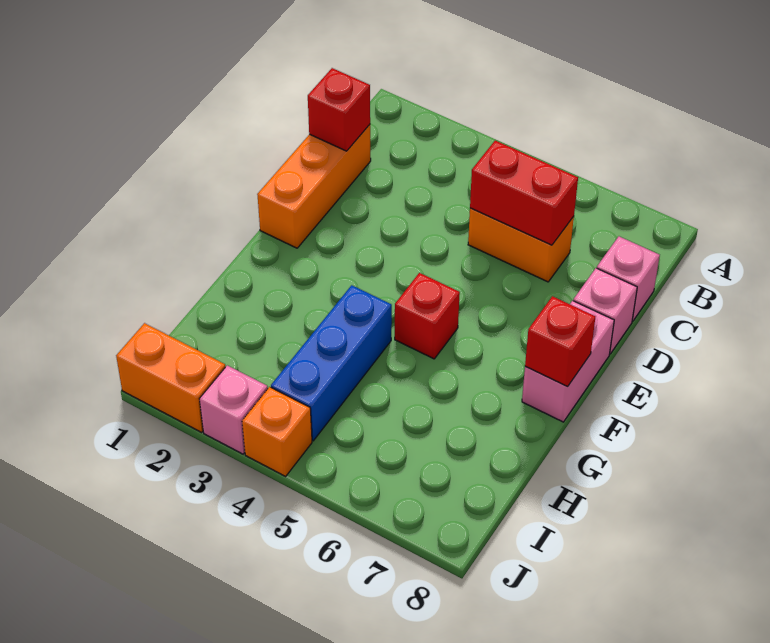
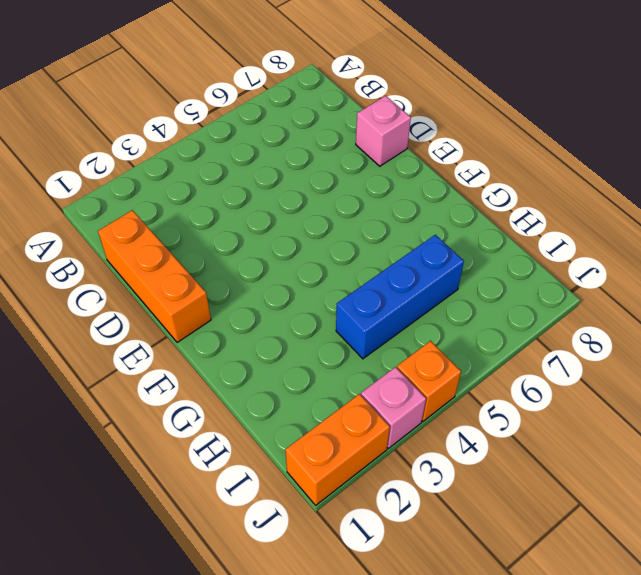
blue brick H4:H6 level 1 -> blue brick G4:I4 level 1
none -> orange brick C5:C6 level 1
none -> pink brick C8 level 1
none -> pink brick E8:F8 level 1

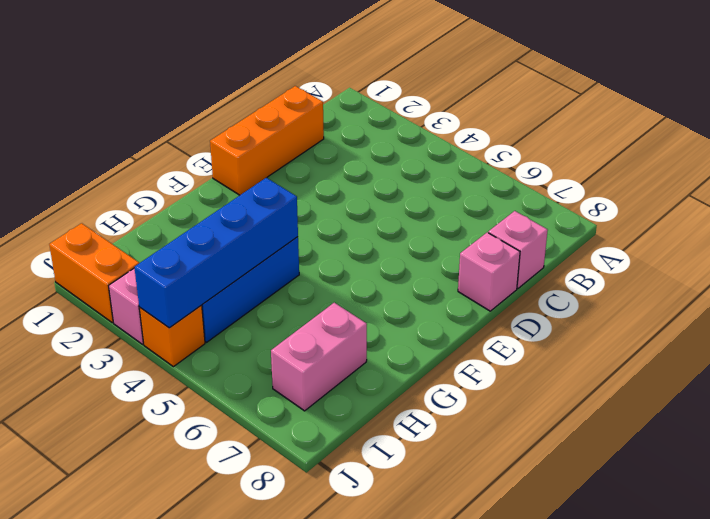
blue brick G4:J4 level 2 -> none
pink brick H7:I7 level 1 -> pink brick E8:F8 level 1
none -> orange brick C5:C6 level 1
none -> red brick F5 level 1
none -> red brick C1 level 2

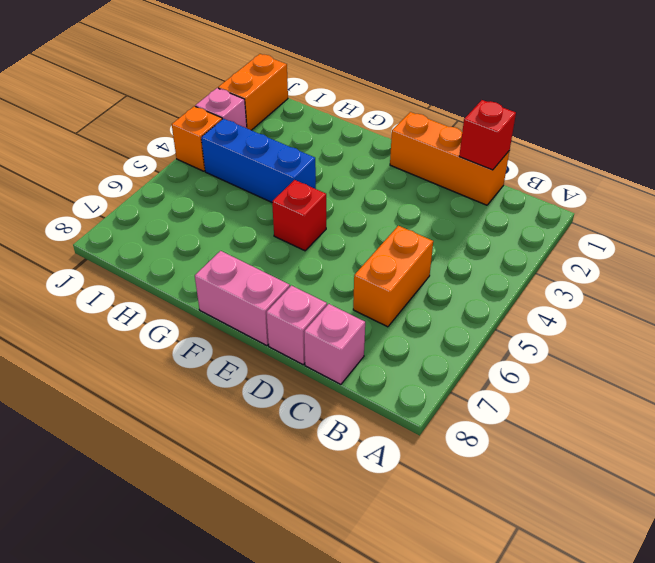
none -> red brick C5:C6 level 2
none -> red brick F8 level 2

